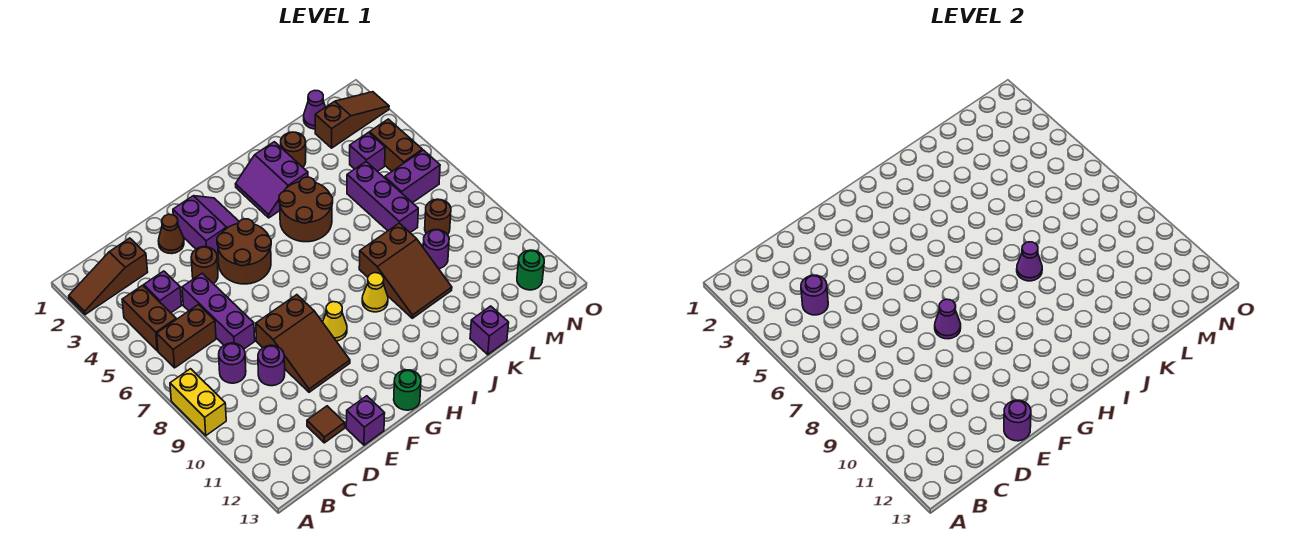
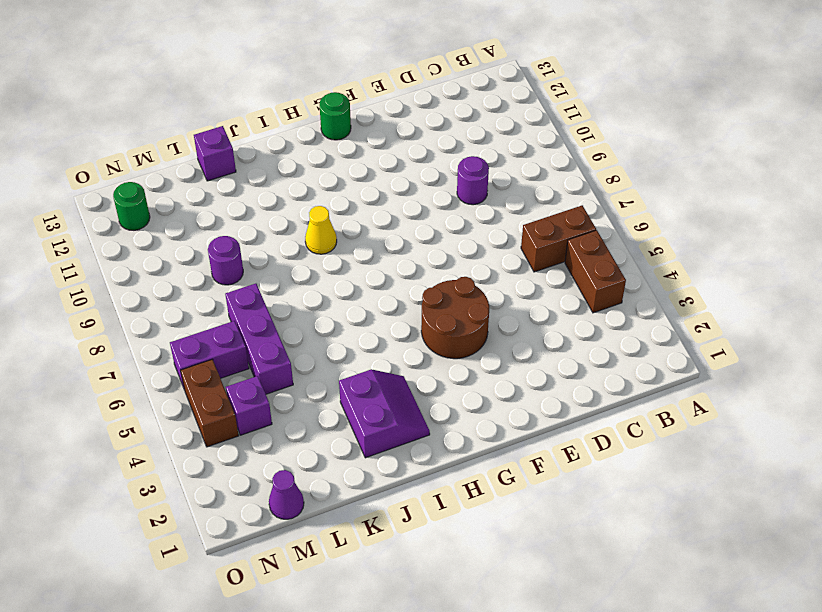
none -> brown slope A2:C2 level 1 top C
none -> yellow brick A8:A9 level 1
none -> purple brick C4 level 1
none -> purple round brick C8 level 1

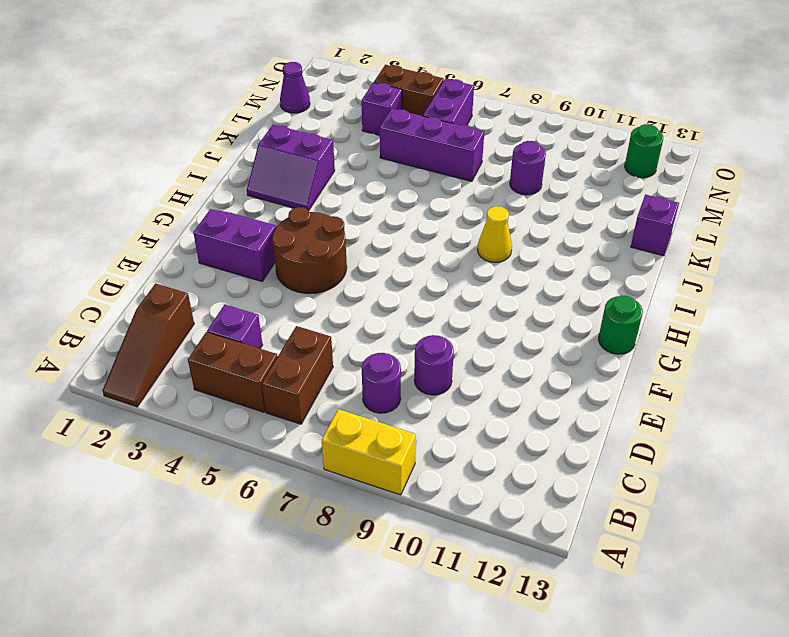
none -> purple brick D5:D7 level 1
none -> brown tile D12 level 1
none -> brown cone E2 level 1
none -> brown round brick E4 level 1

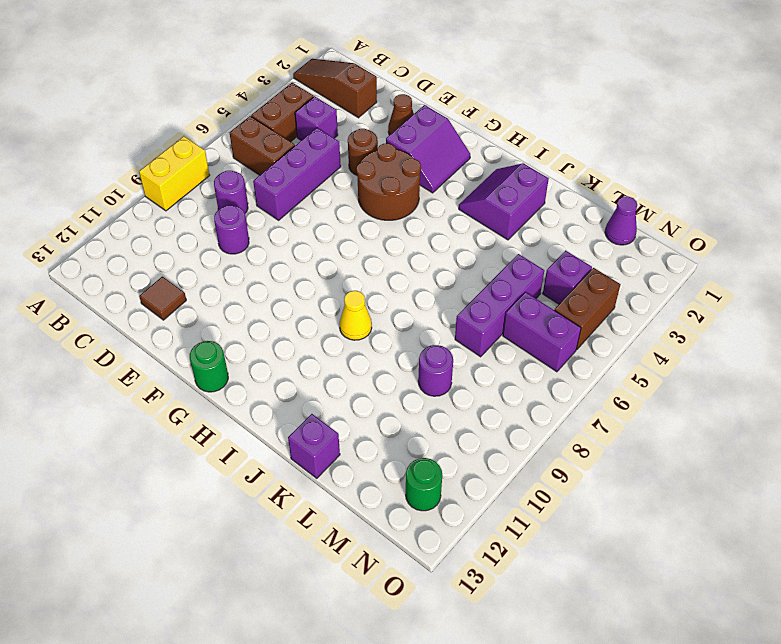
none -> brown slope E8:F10 level 1 top 8
none -> purple brick E13 level 1
none -> yellow cone G9 level 1
none -> brown round brick I4:J5 level 1

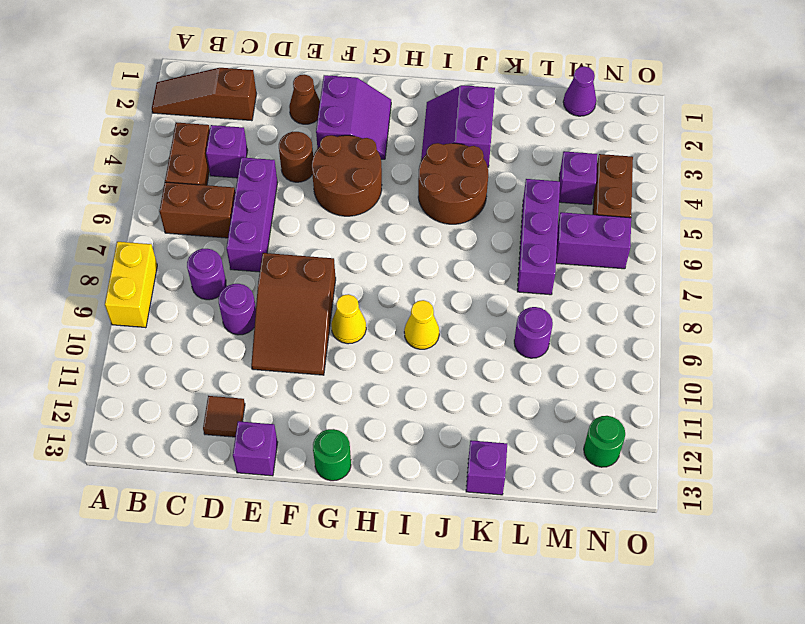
none -> brown slope J8:K10 level 1 top 8
none -> brown round brick K2 level 1
none -> brown slope M2:O2 level 1 top M
none -> brown round brick M8 level 1

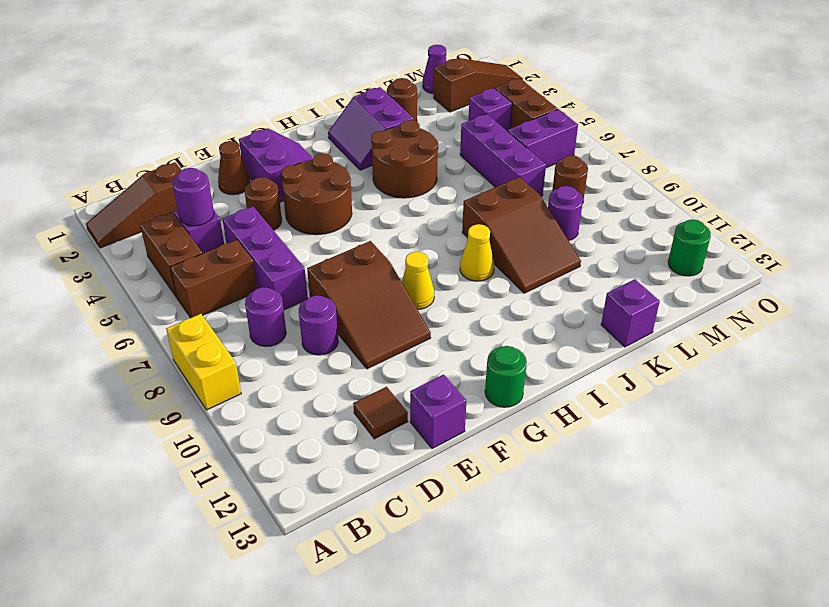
none -> purple round brick E13 level 2
none -> purple cone F8 level 2
none -> purple cone J8 level 2

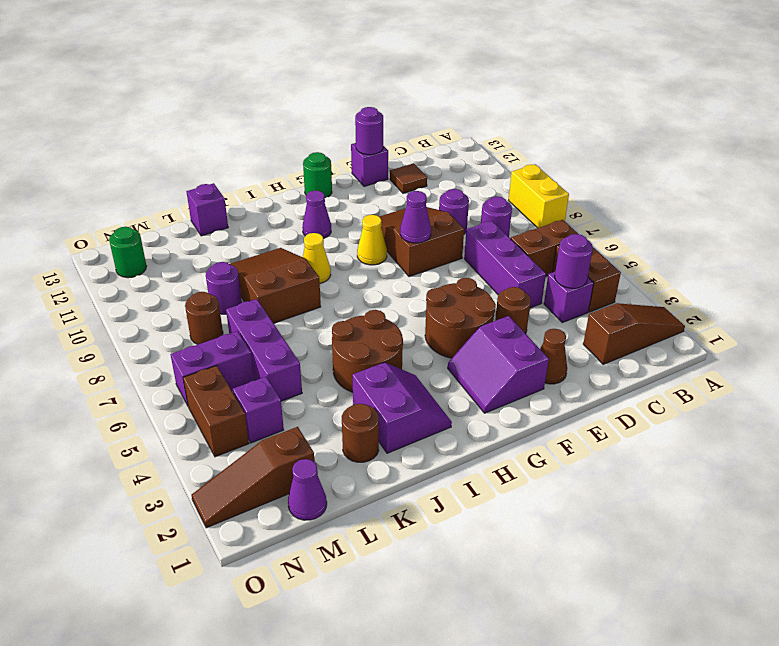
purple cone H11 level 1 -> purple cone J8 level 2

